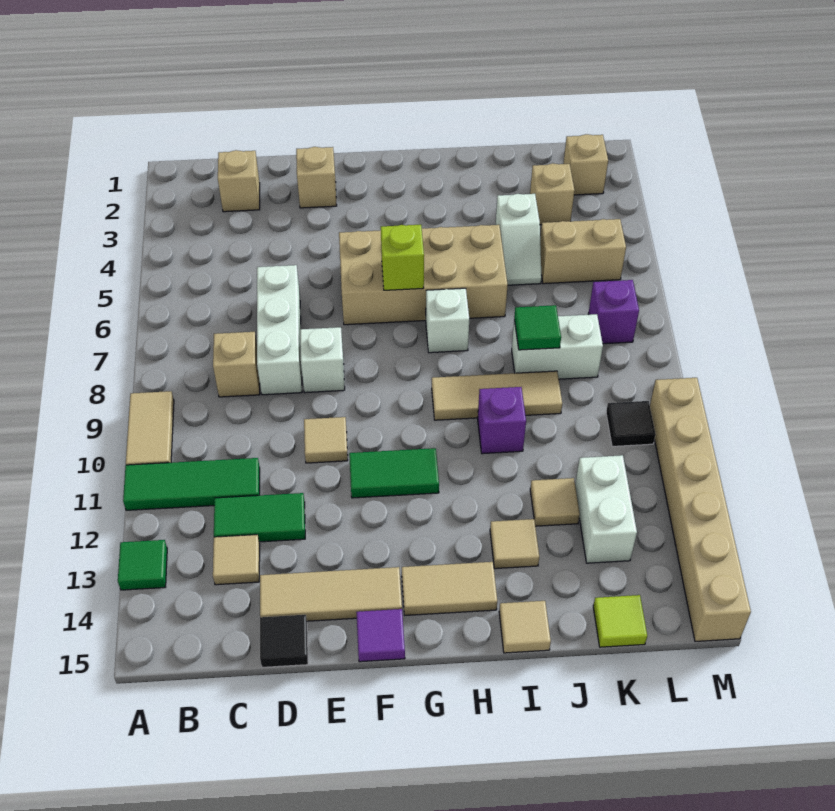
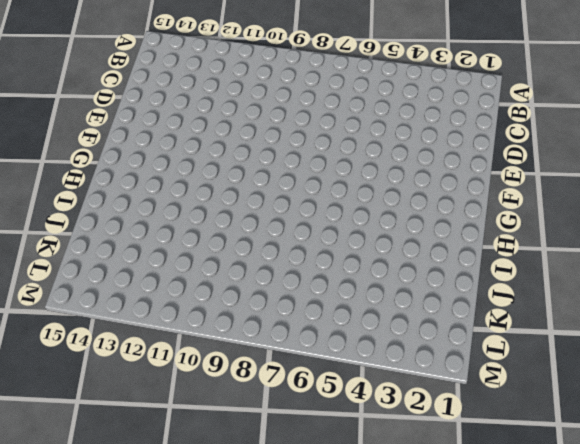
none -> tan tile A9:A10 level 1
none -> green tile A11:C11 level 1
none -> green tile A13 level 1
none -> tan brick C2 level 1

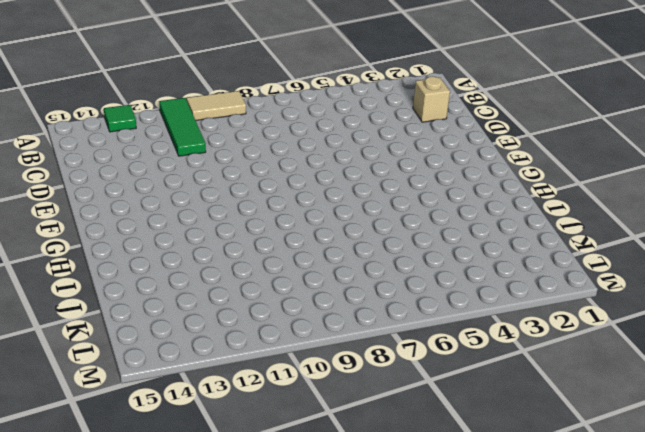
none -> tan brick C8 level 1
none -> green tile C12:D12 level 1
none -> tan tile C13 level 1
none -> white brick D6:D8 level 1

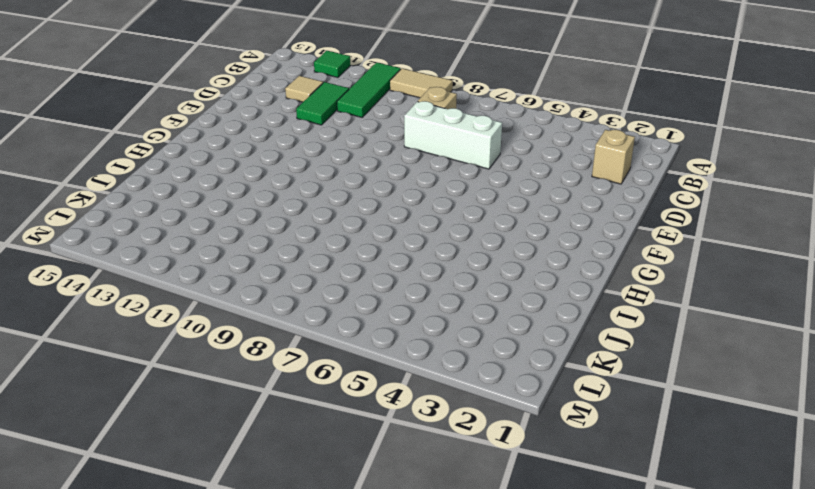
none -> tan tile D14:F14 level 1
none -> black tile D15 level 1
none -> tan brick E2 level 1
none -> white brick E8 level 1

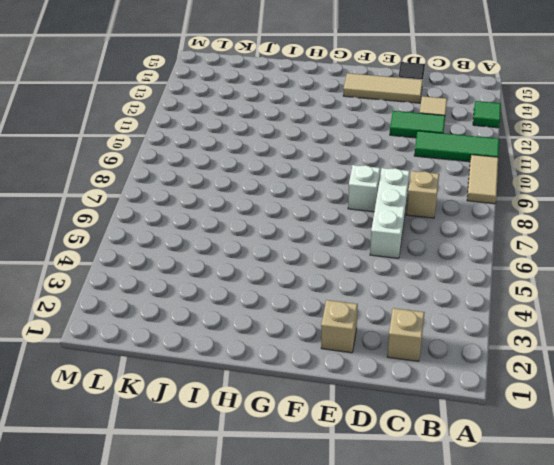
none -> tan tile E10 level 1
none -> tan brick F5:I6 level 1
none -> green tile F11:G11 level 1
none -> purple tile F15 level 1

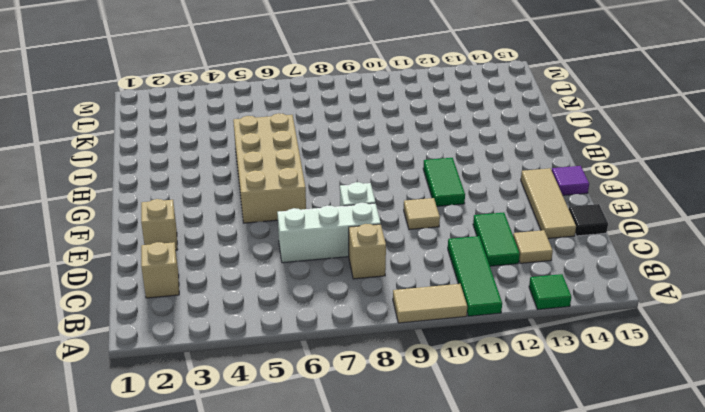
none -> tan tile G14:H14 level 1
none -> white brick H7 level 1
none -> tan tile H9:J9 level 1
none -> purple brick I10 level 1

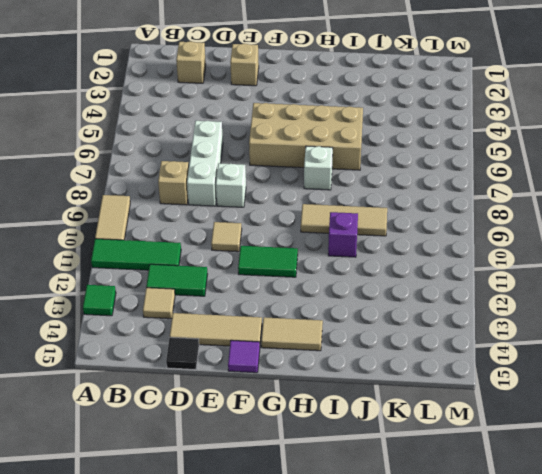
none -> tan tile I13 level 1
none -> tan tile I15 level 1
none -> white slope J4:J5 level 1 top 4
none -> white brick J8:K8 level 1

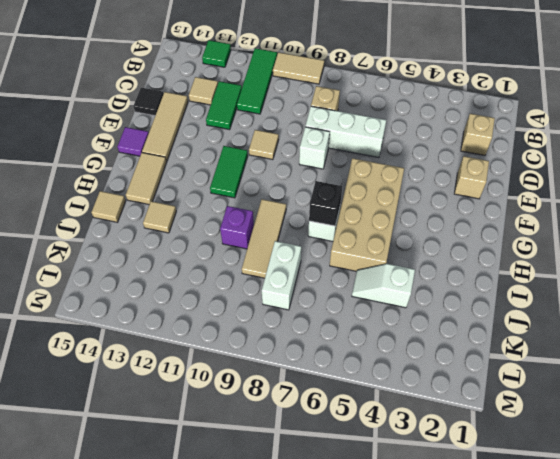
black brick H7 level 2 -> none
none -> tan tile J12 level 1
none -> tan brick K3 level 1
none -> tan brick K5:L5 level 1
none -> white brick K12:K13 level 1

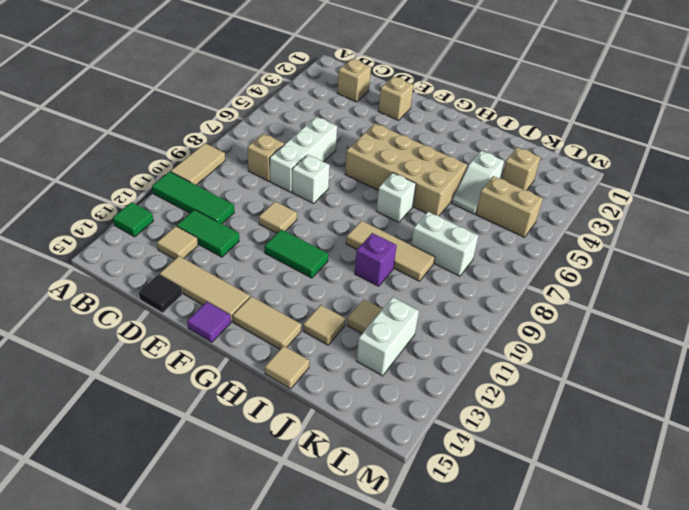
none -> lime tile K15 level 1
none -> tan brick L2 level 1
none -> purple brick L7 level 1
none -> black tile L10 level 1

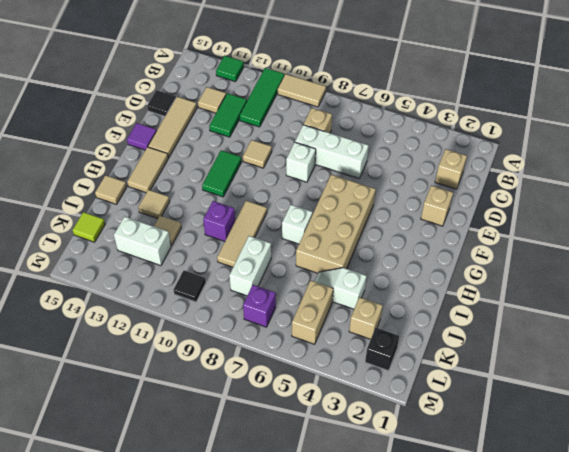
black brick L2 level 1 -> tan brick L2 level 1
none -> tan brick M10:M15 level 1
none -> lime brick G6 level 2
none -> green tile J8 level 2

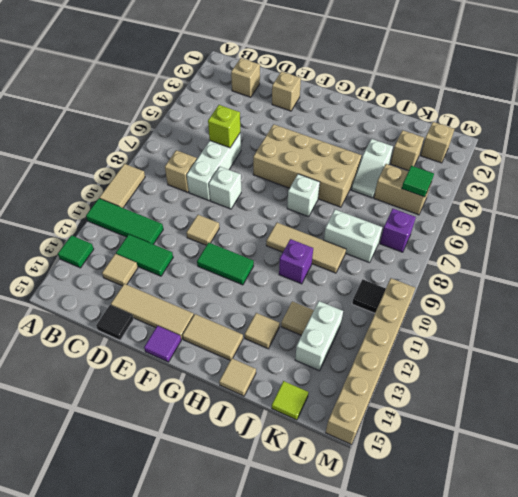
lime brick D6 level 2 -> lime brick G6 level 2
green tile L5 level 2 -> green tile J8 level 2

